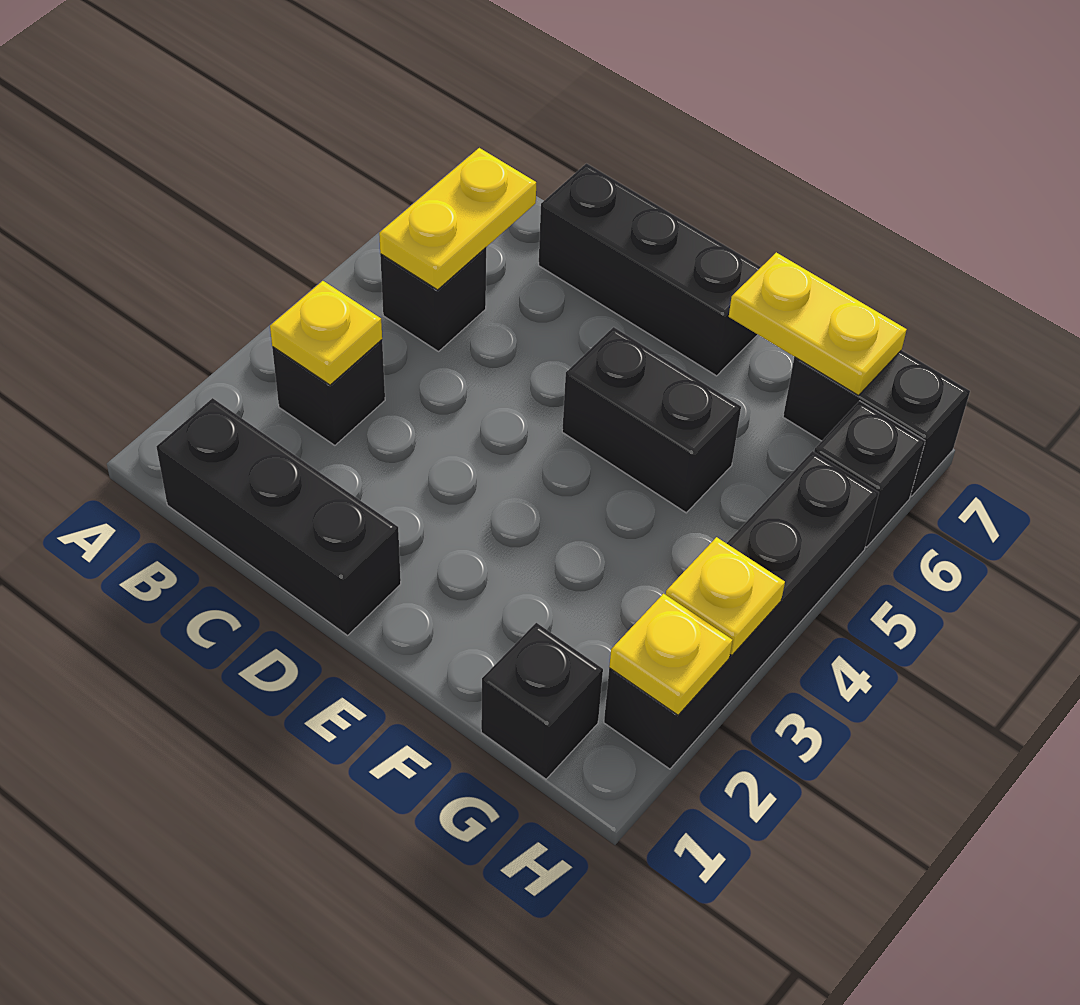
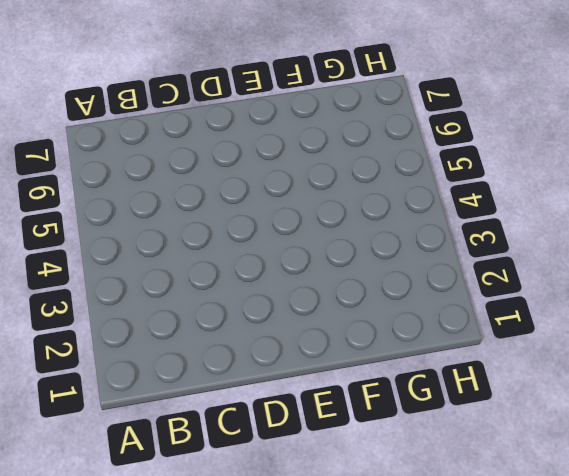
none -> black brick B1:D1 level 1
none -> black brick B3 level 1
none -> black brick B5 level 1

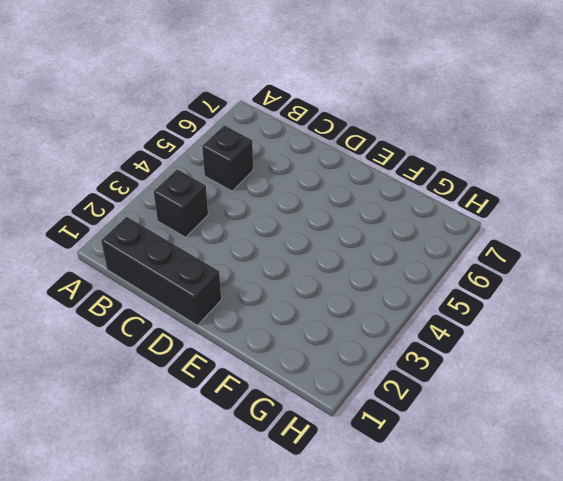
none -> black brick C7:E7 level 1
none -> black brick E5:F5 level 1
none -> black brick G1 level 1

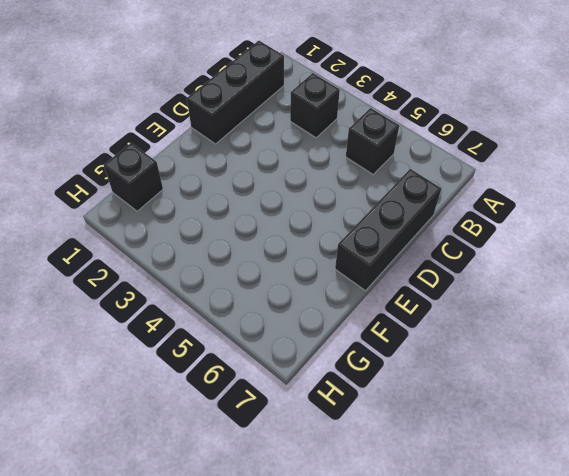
none -> black brick E5:F5 level 1
none -> black brick G7:H7 level 1
none -> black brick H2:H5 level 1

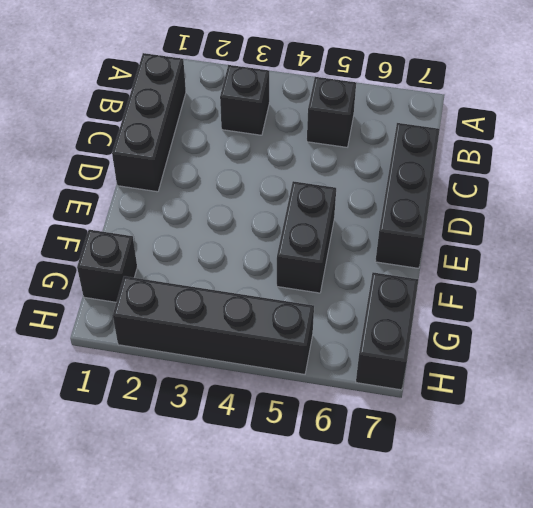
none -> black brick H6 level 1
none -> yellow plate B3 level 2
none -> yellow plate B5:B6 level 2

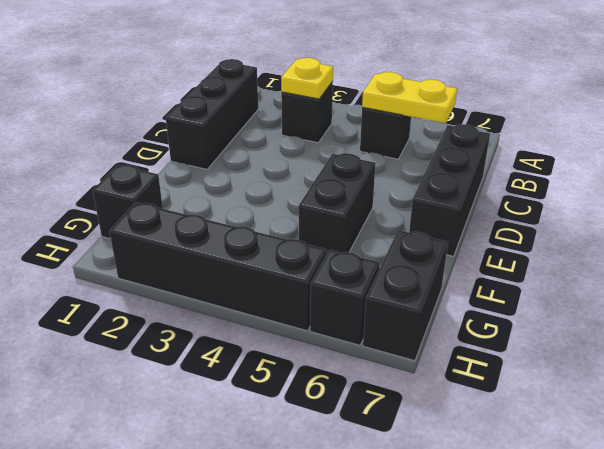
none -> yellow plate F7:G7 level 2
none -> yellow plate H2 level 2
none -> yellow plate H3 level 2

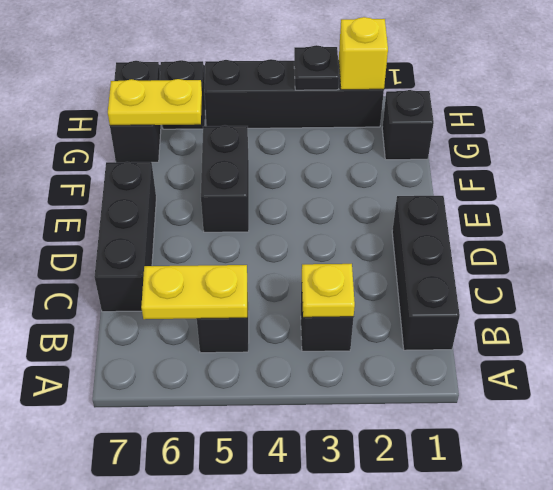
yellow plate G6:G7 level 2 -> yellow plate F7:G7 level 2
yellow brick H2 level 2 -> yellow plate H2 level 2
black plate H3 level 2 -> yellow plate H3 level 2

